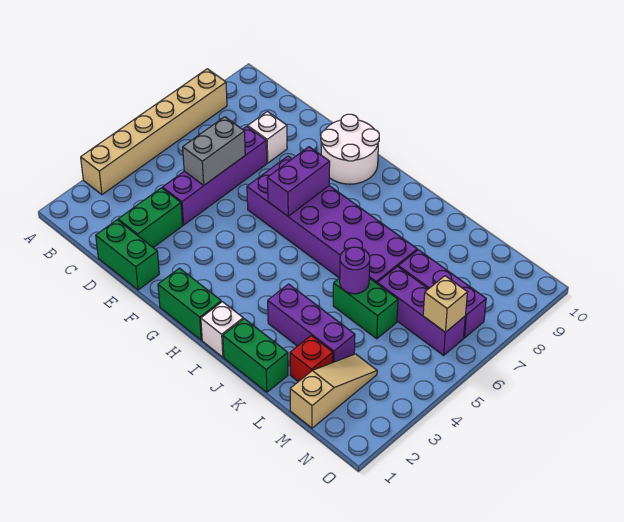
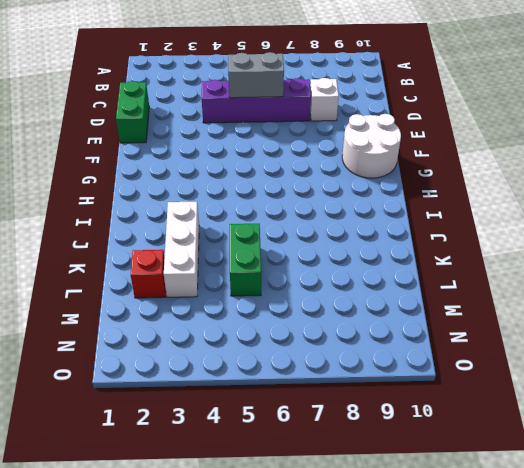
white brick J3:L3 level 1 -> purple brick J3:L3 level 1
none -> tan brick A3:A8 level 1
none -> green brick D2:D3 level 1
none -> purple brick F6:K7 level 1

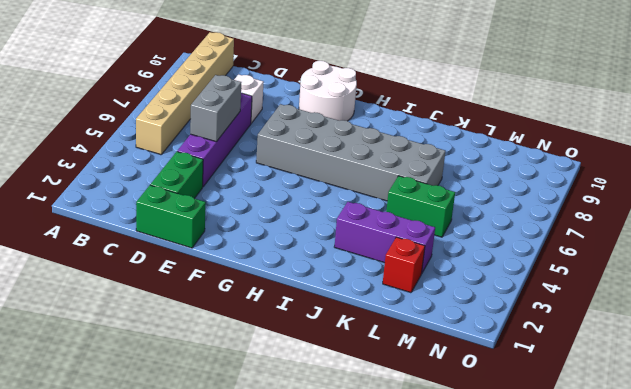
tan brick B5:B10 level 1 -> tan brick A3:A8 level 1
grey brick F6:K7 level 1 -> purple brick F6:K7 level 1
none -> green brick G1:H1 level 1
none -> white brick I1 level 1
none -> green brick J1:K1 level 1

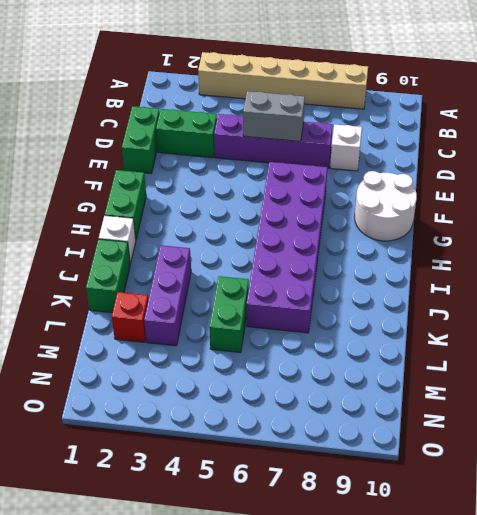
none -> purple brick L6:N6 level 1
none -> purple brick L7:N7 level 1
none -> tan slope M1:M3 level 1 top 1

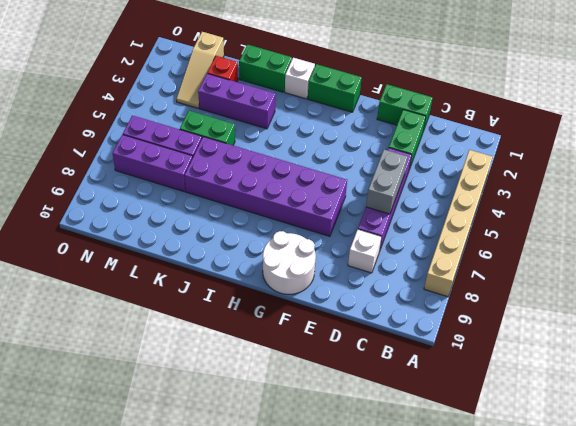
none -> purple brick G6:G7 level 2
none -> purple round brick K5 level 2
none -> tan brick N6 level 2

